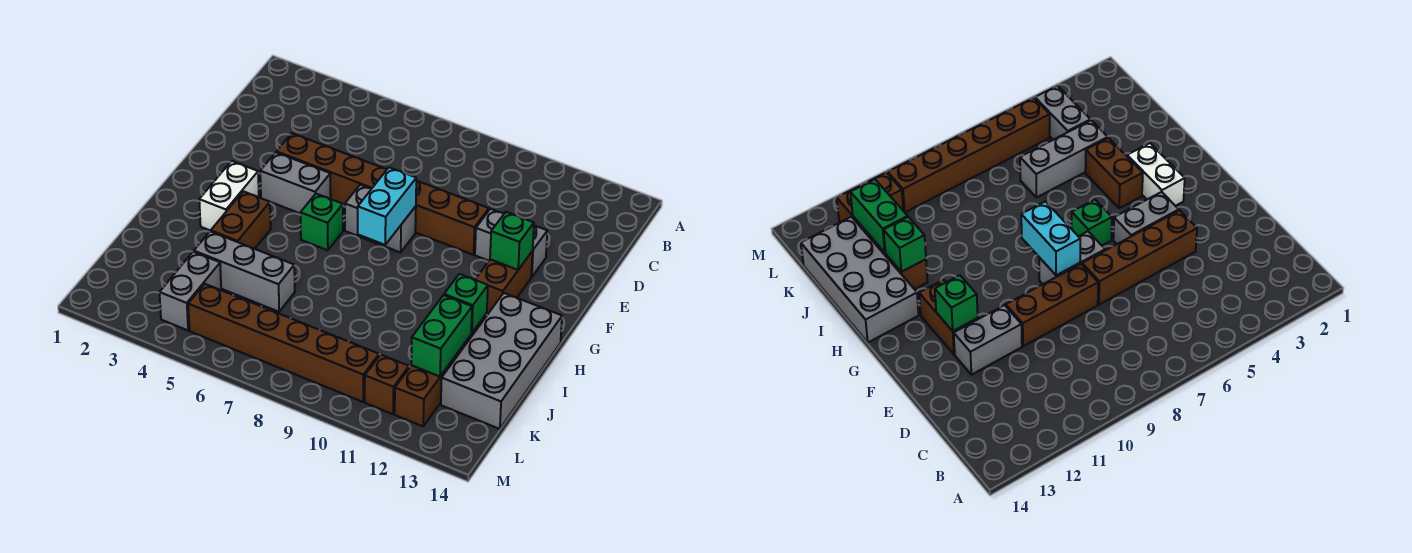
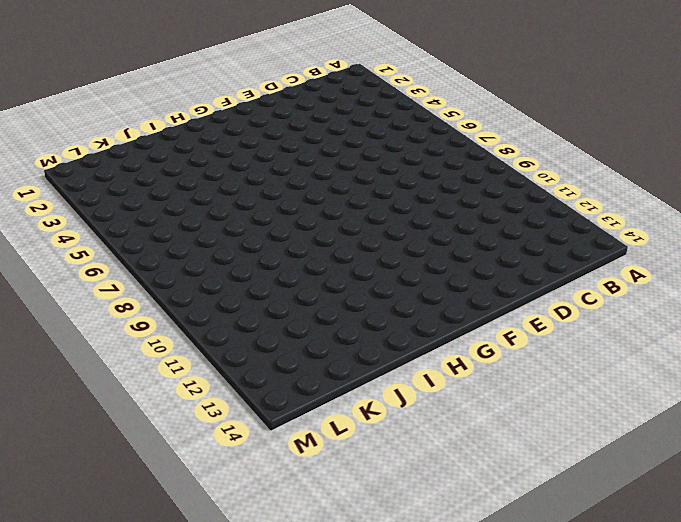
none -> brown brick E4:E7 level 1
none -> brown brick E8:E10 level 1
none -> grey brick E11:E12 level 1

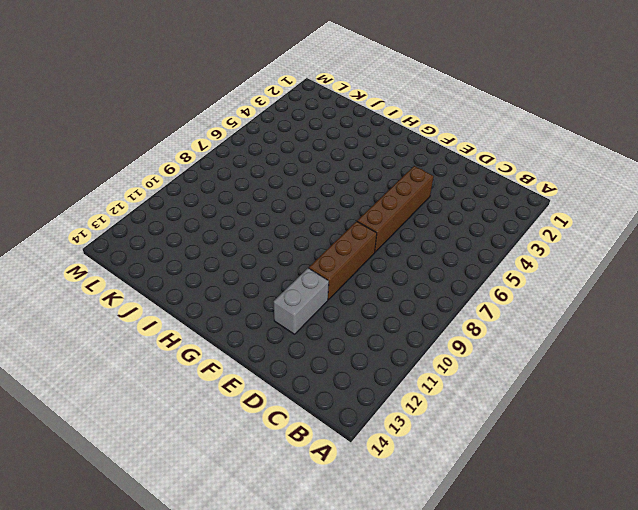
none -> grey brick F4:F5 level 1
none -> grey brick F7:F8 level 1
none -> brown brick F12:G12 level 1

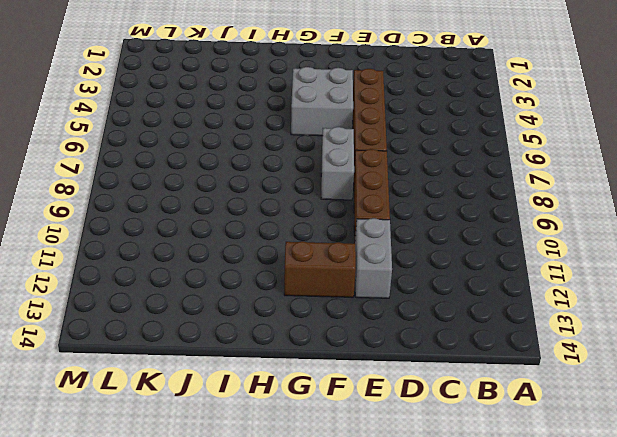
grey brick F4:G5 level 1 -> grey brick F4:F5 level 1
none -> white brick G3:H3 level 1
none -> green brick G6 level 1
none -> brown brick H4:I4 level 1

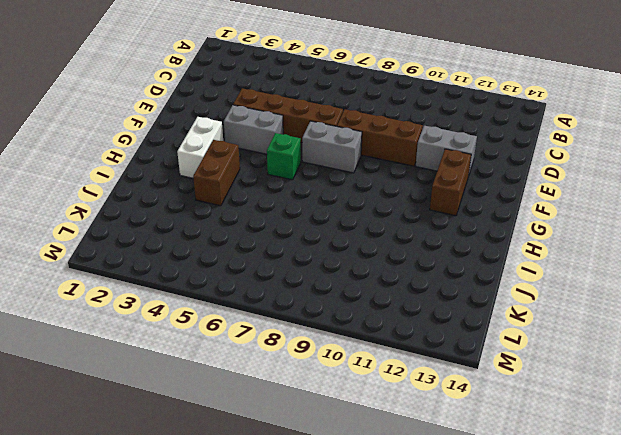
none -> grey brick H13:K14 level 1
none -> brown brick I12:L12 level 1
none -> grey brick J4:J6 level 1

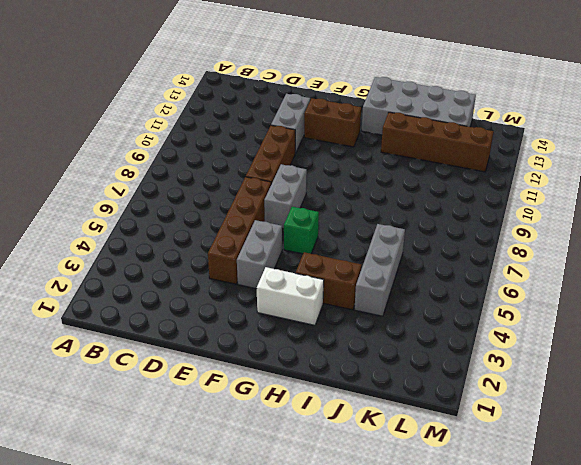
none -> grey brick K4:L4 level 1
none -> brown brick L5:L10 level 1
none -> brown brick L11 level 1

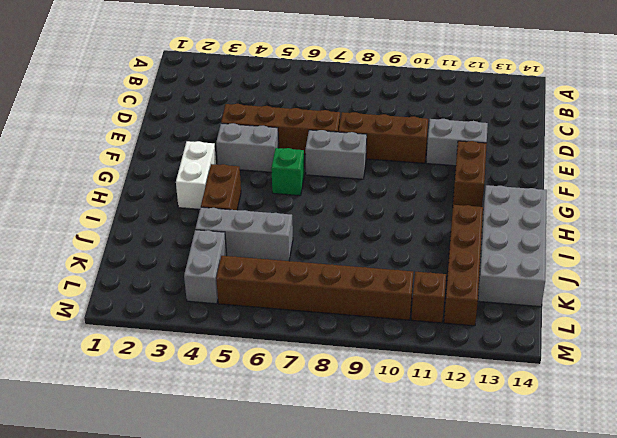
none -> cyan brick F8:G8 level 2
none -> green brick F12 level 2
none -> green brick I12 level 2

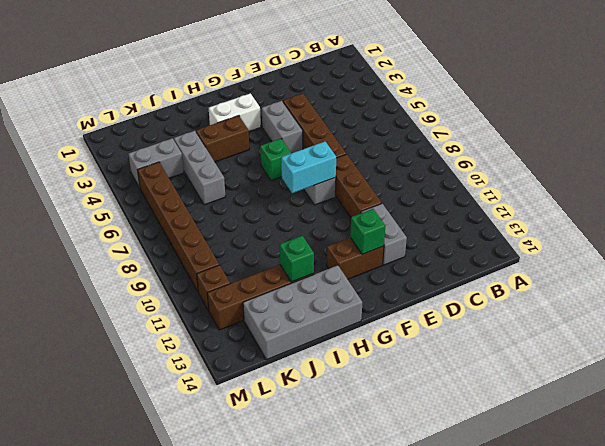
none -> green brick J12:K12 level 2

